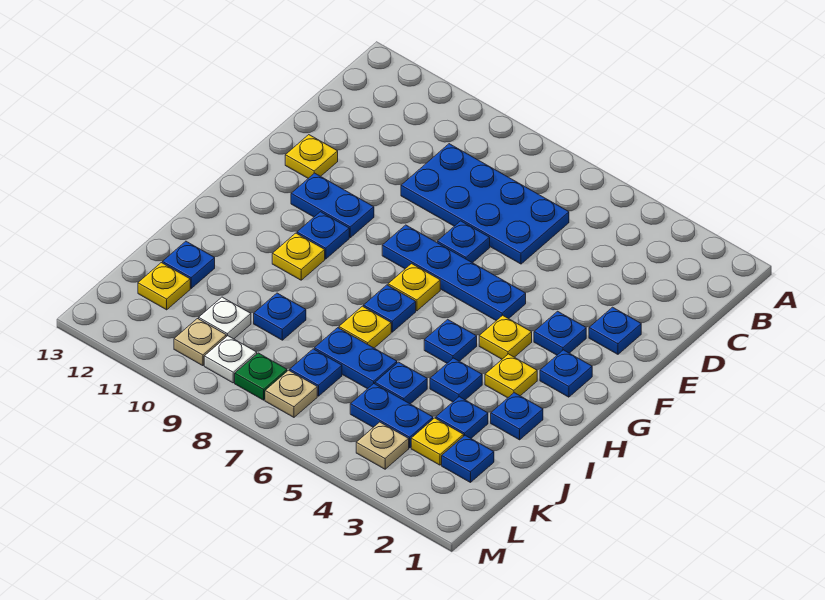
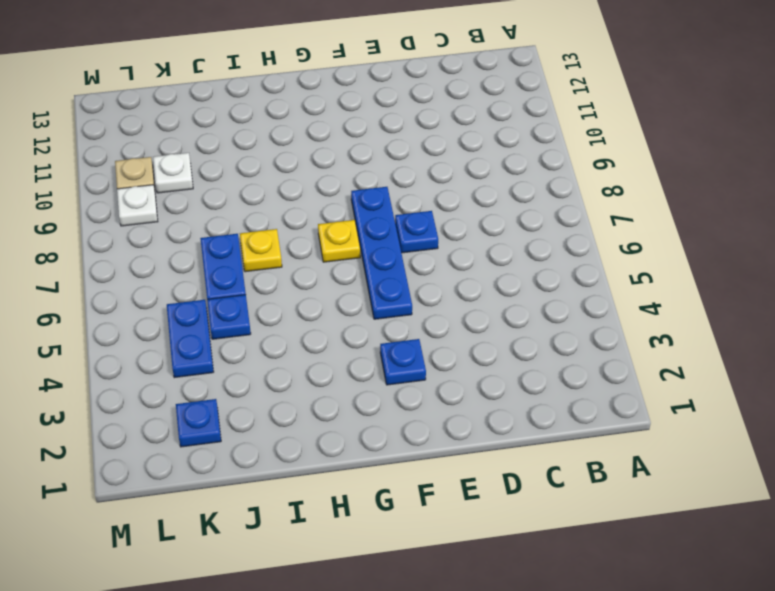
none -> blue plate C6:D9 level 1
none -> blue plate E2 level 1
none -> yellow plate E12 level 1
none -> blue plate F10:F11 level 1

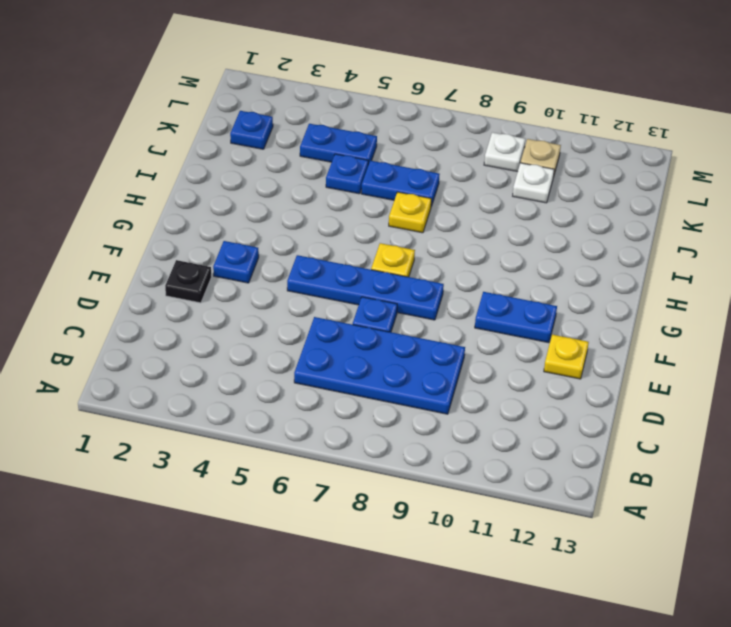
black plate E2 level 1 -> blue plate E2 level 1
none -> blue plate G2 level 1
none -> yellow plate G4 level 1
none -> blue plate G10 level 1
none -> yellow plate H3 level 1

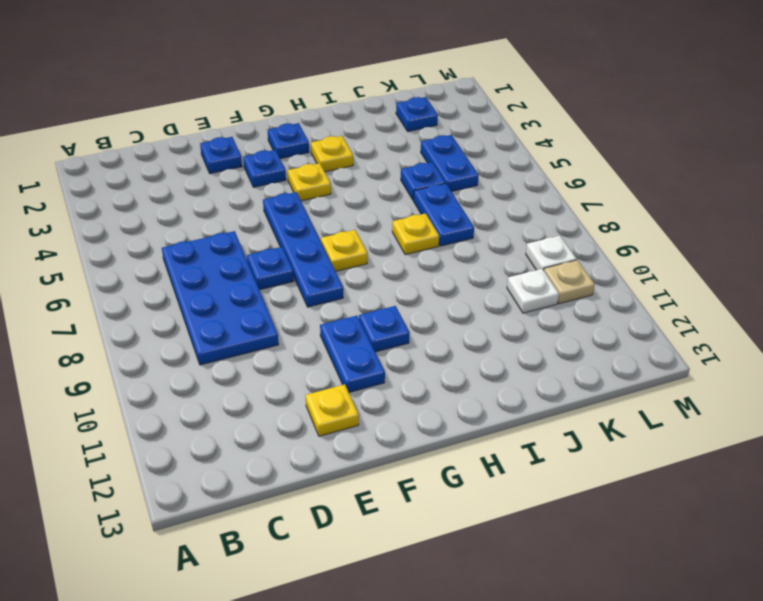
none -> blue plate H5 level 1
none -> blue plate H7 level 1
none -> yellow plate H10 level 1
none -> blue plate I2 level 1

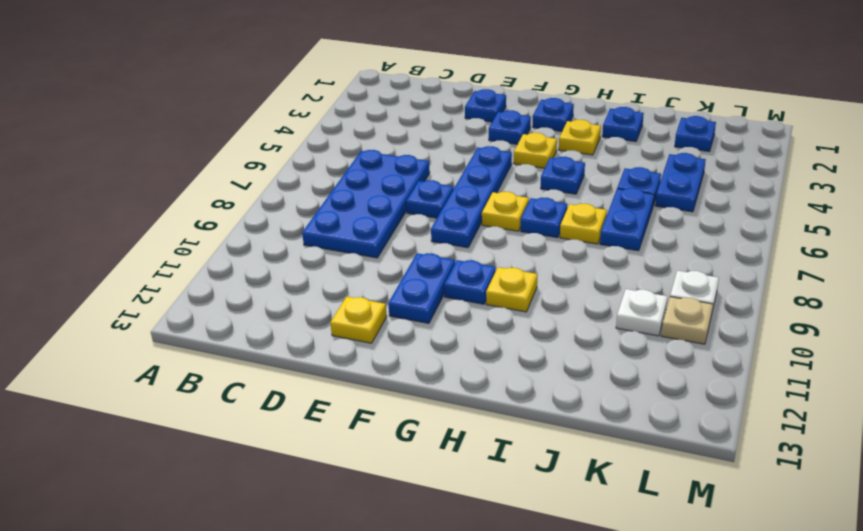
none -> blue plate I4 level 1
none -> blue plate J3 level 1
none -> blue plate J9 level 1
none -> blue plate J12 level 1

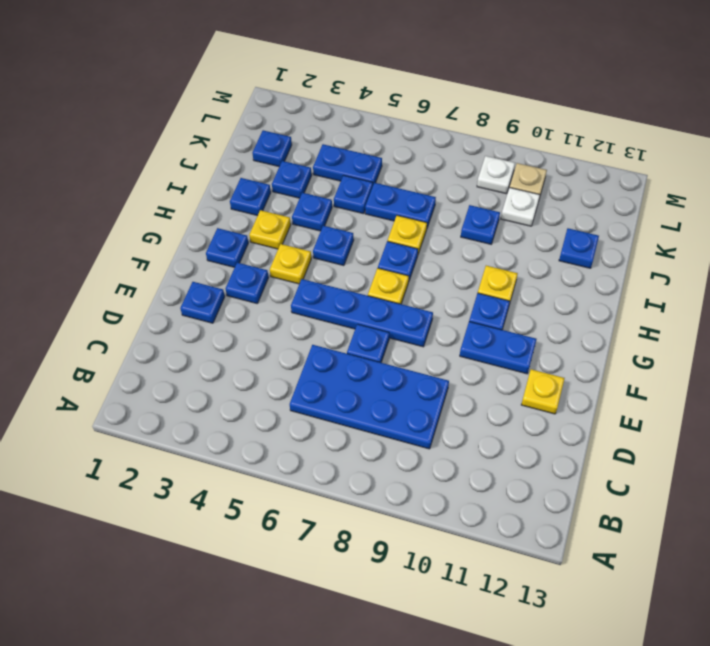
none -> yellow plate K3 level 1
none -> blue plate K7 level 1
none -> yellow plate K12 level 1
none -> tan plate L4 level 1

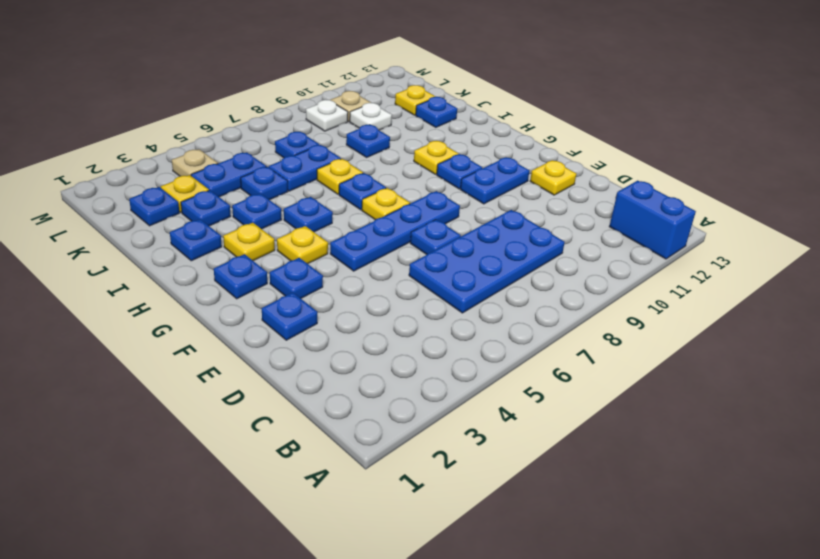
blue brick A12:B12 level 1 -> none
none -> tan plate L7 level 1
none -> green plate L8 level 1

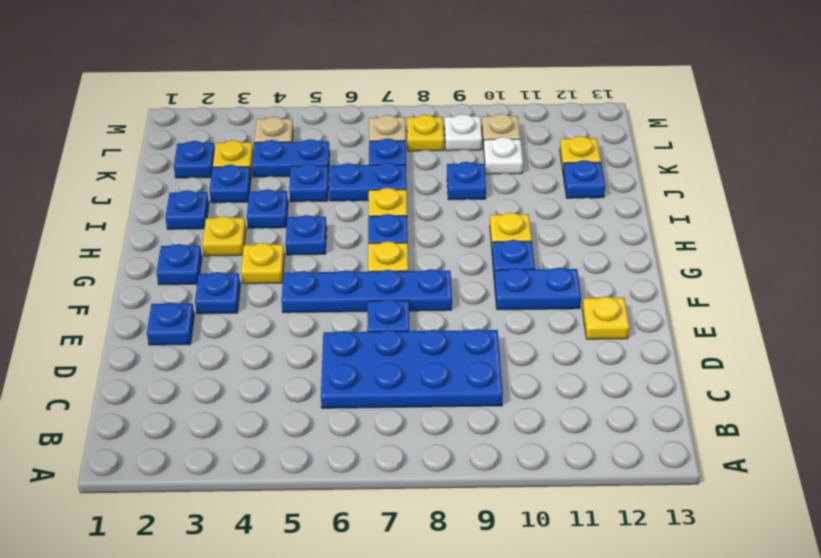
yellow plate L8 level 1 -> green plate L8 level 1

